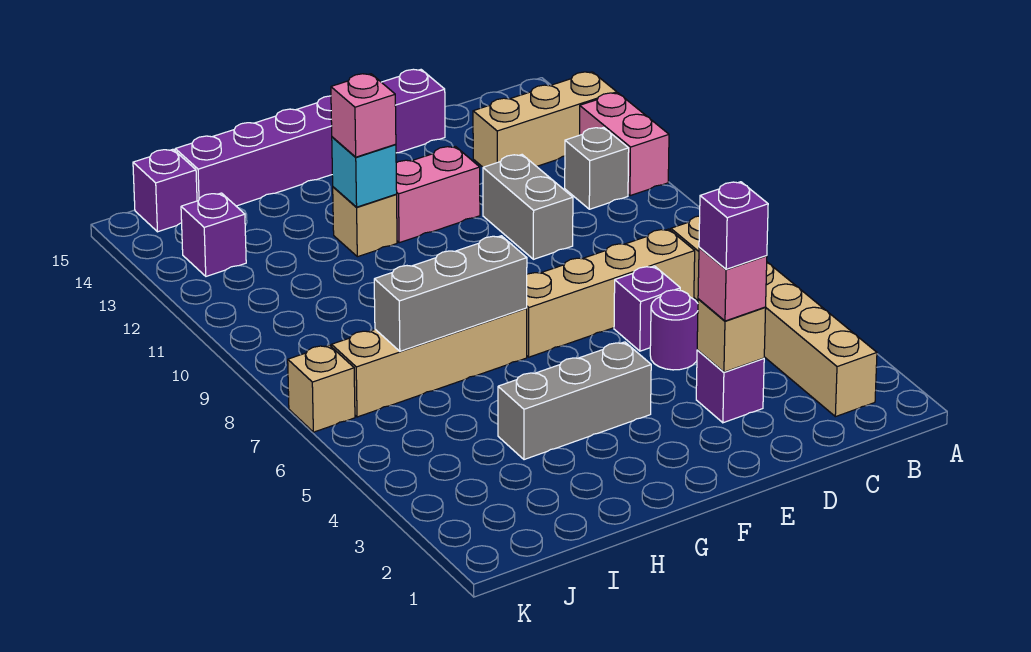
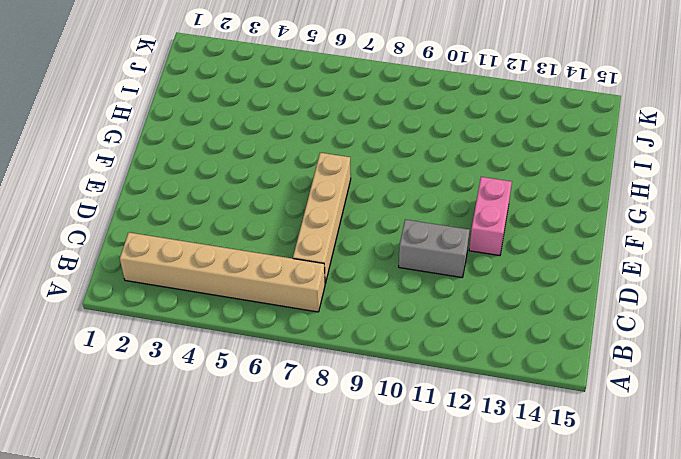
none -> pink brick A11:A12 level 1
none -> tan brick A13:C13 level 1
none -> grey brick B11 level 1

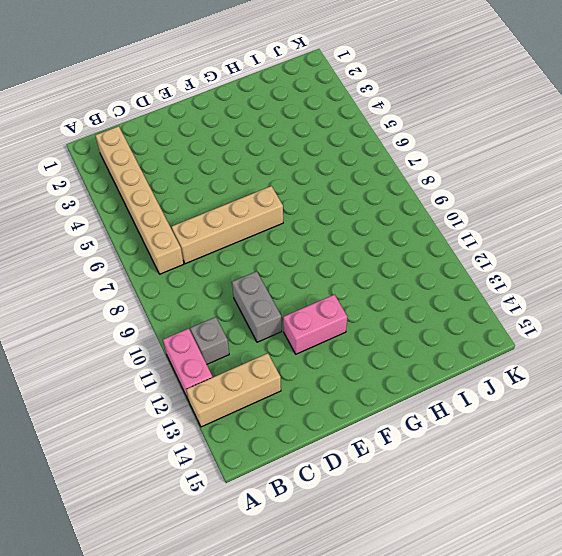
none -> purple brick D3 level 1
none -> purple round brick D5 level 1
none -> purple brick D6 level 1

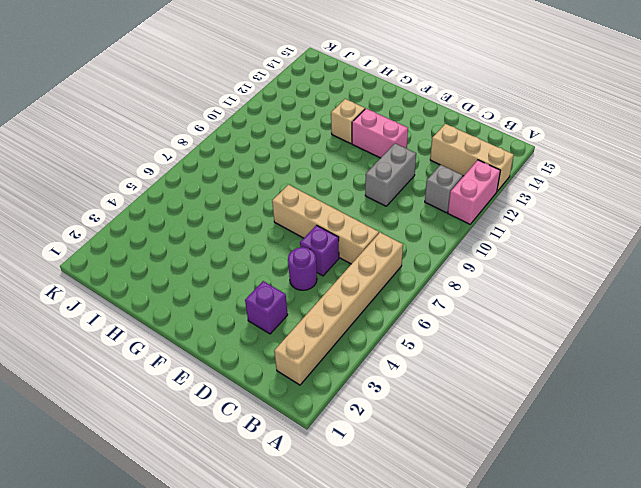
none -> purple brick D15:I15 level 1
none -> grey brick F4:H4 level 1
none -> tan brick G7:J7 level 1

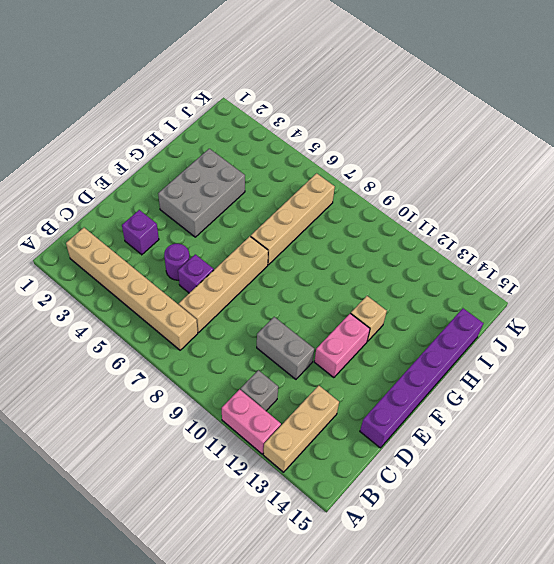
grey brick F3:H4 level 1 -> grey brick F4:H4 level 1
none -> purple brick J13 level 1
none -> purple brick J15 level 1
none -> tan brick K7 level 1

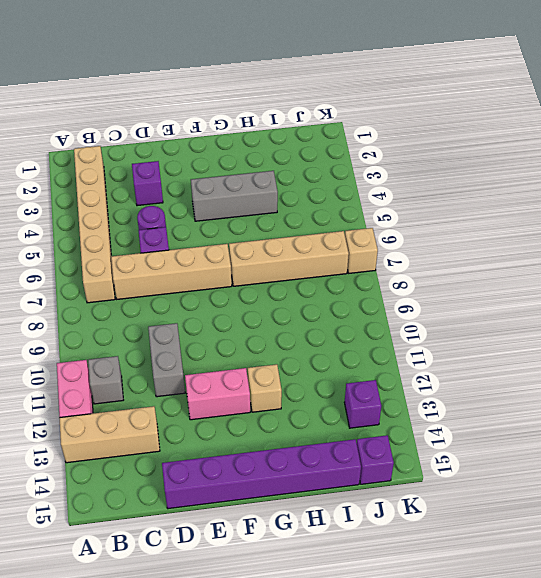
none -> tan brick D3 level 2
none -> grey brick G7:I7 level 2
none -> cyan brick G12 level 2

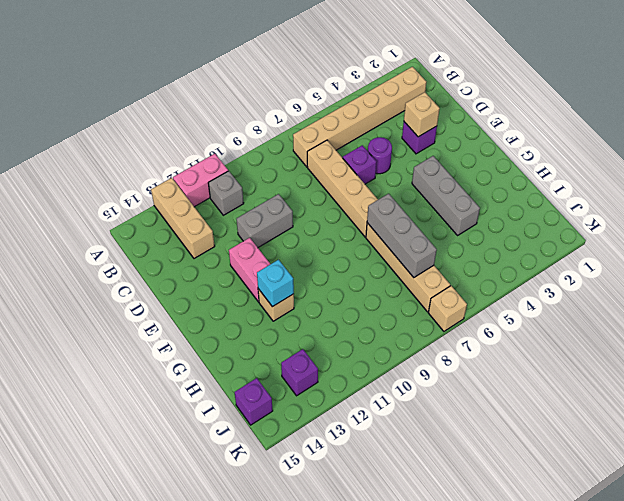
none -> purple brick D15:I15 level 1
none -> pink brick D3 level 3
none -> pink brick G12 level 3

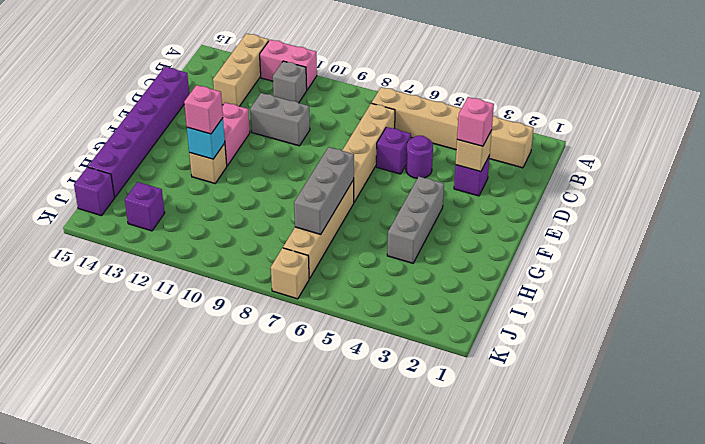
none -> purple brick D3 level 4

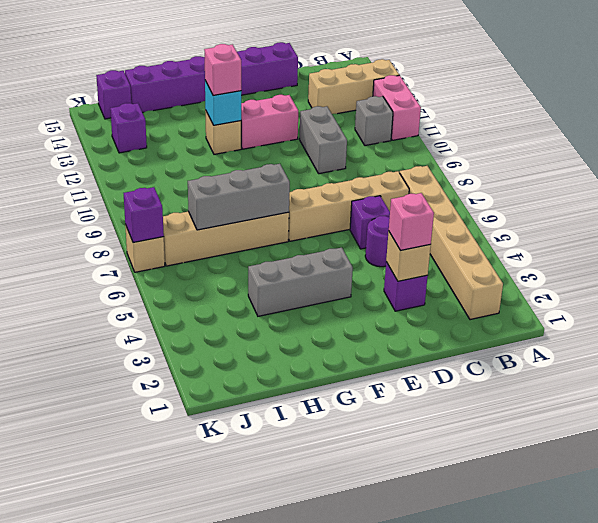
purple brick K7 level 2 -> purple brick D3 level 4

